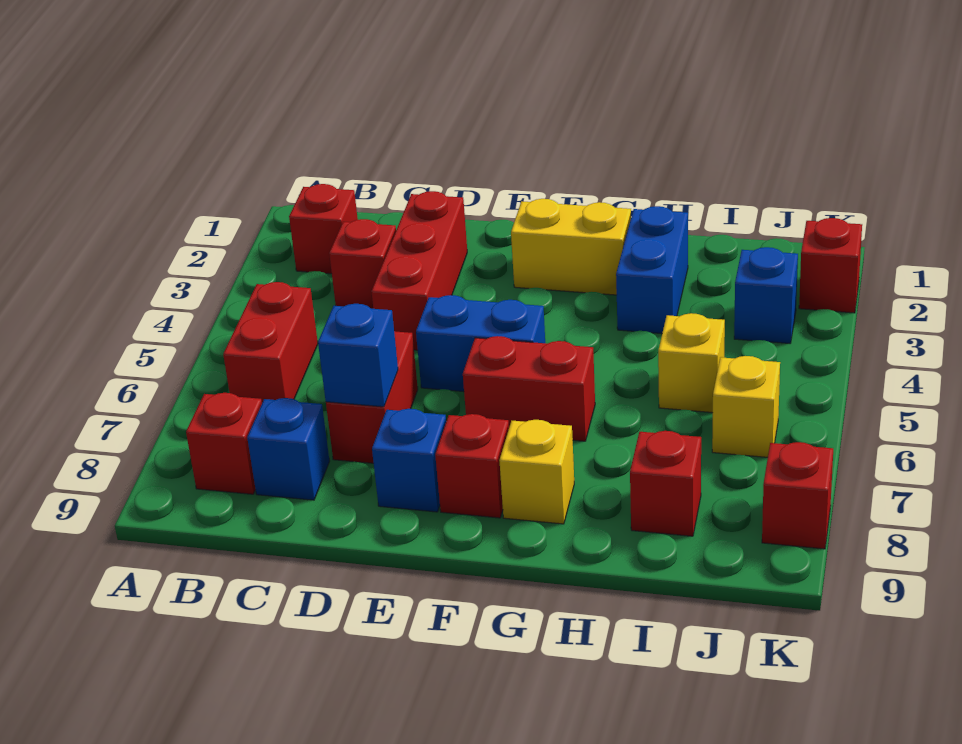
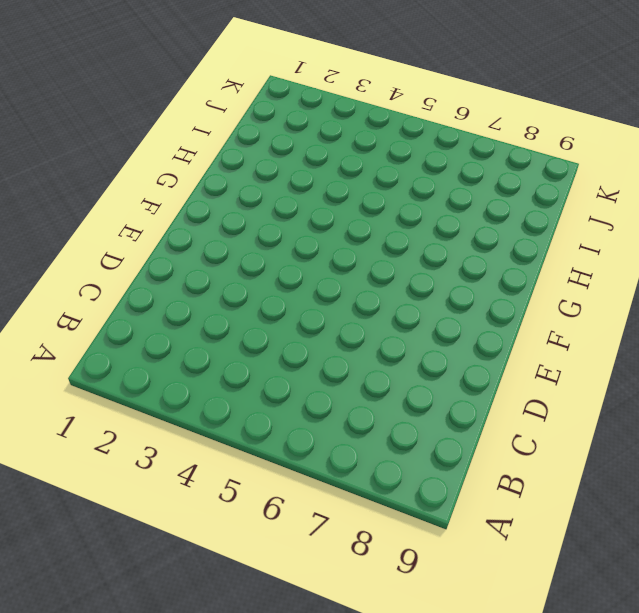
none -> red brick B2 level 1
none -> red brick B5:B6 level 1
none -> red brick B8 level 1

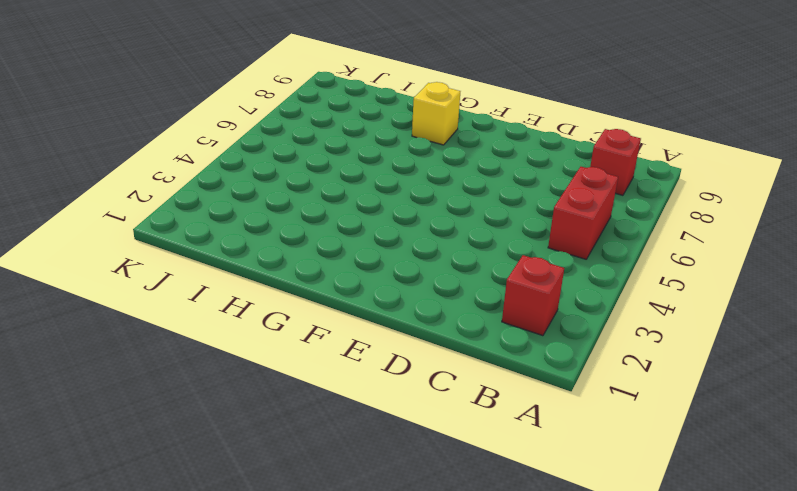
none -> red brick C3 level 1
none -> blue brick C8 level 1
none -> red brick D2:D4 level 1

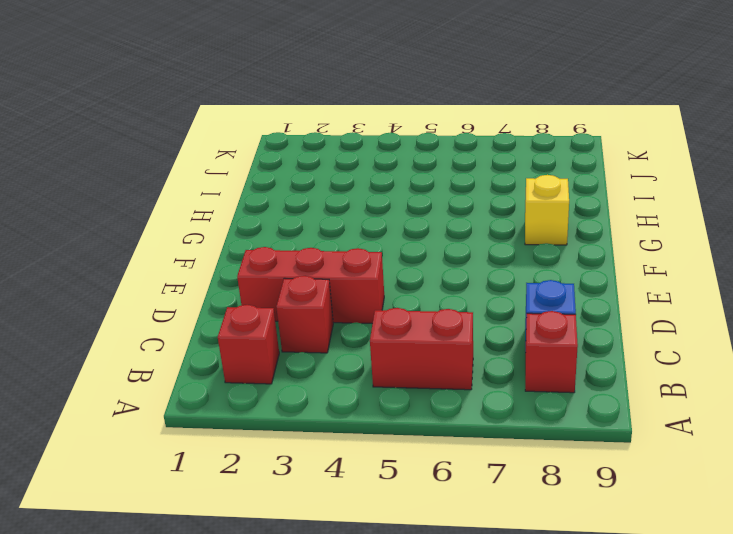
none -> red brick D6:D7 level 1
none -> blue brick E5:F5 level 1
none -> blue brick E8 level 1

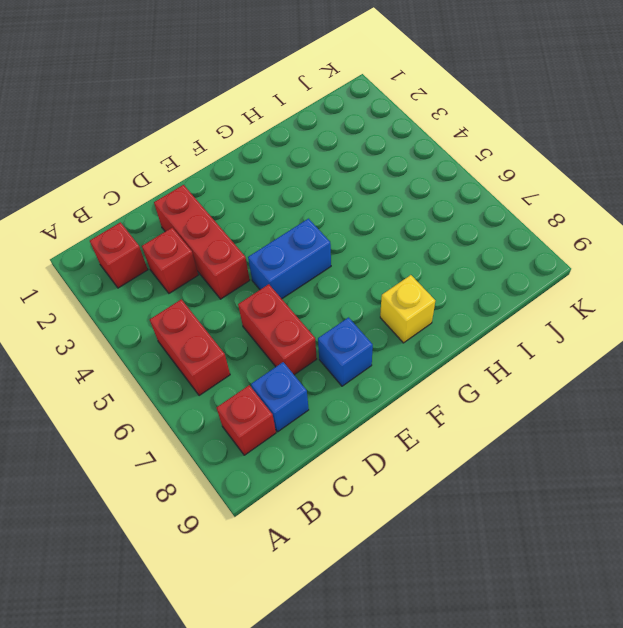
none -> yellow brick F2:G2 level 1
none -> red brick F6:G6 level 1
none -> red brick F8 level 1

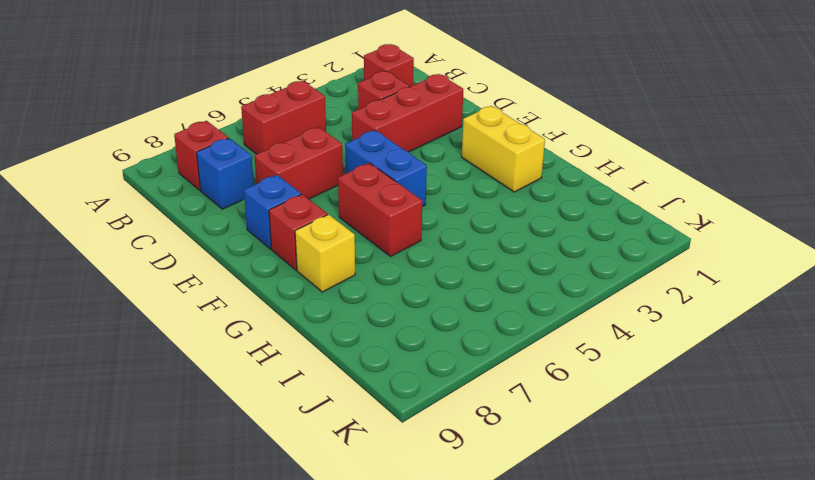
none -> blue brick H2:H3 level 1
none -> yellow brick I5 level 1
none -> red brick I8 level 1

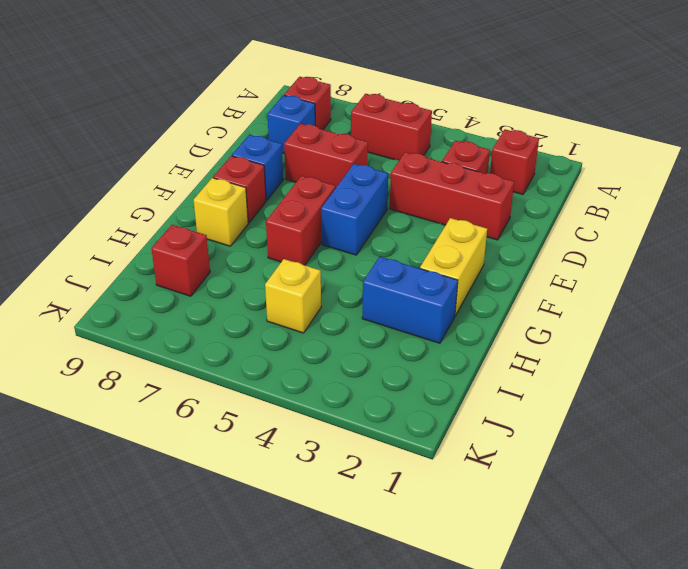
none -> blue brick J3 level 1
none -> yellow brick J6 level 1
none -> red brick K2 level 1

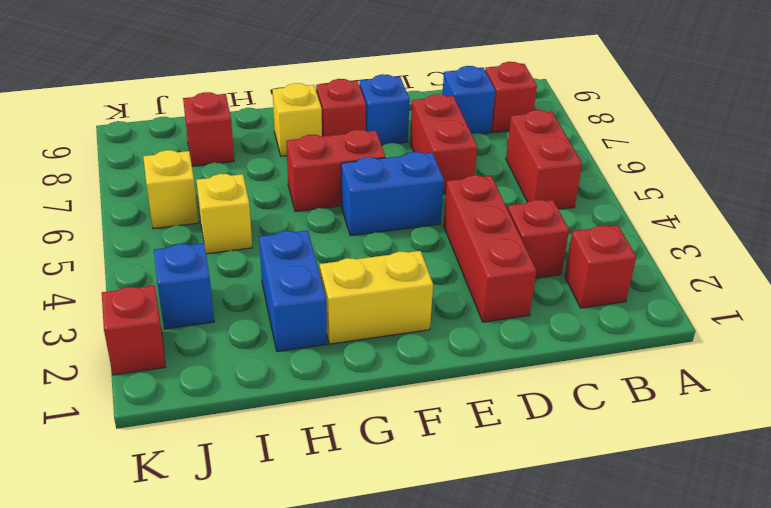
none -> red brick K8 level 1
none -> blue brick D7 level 2

